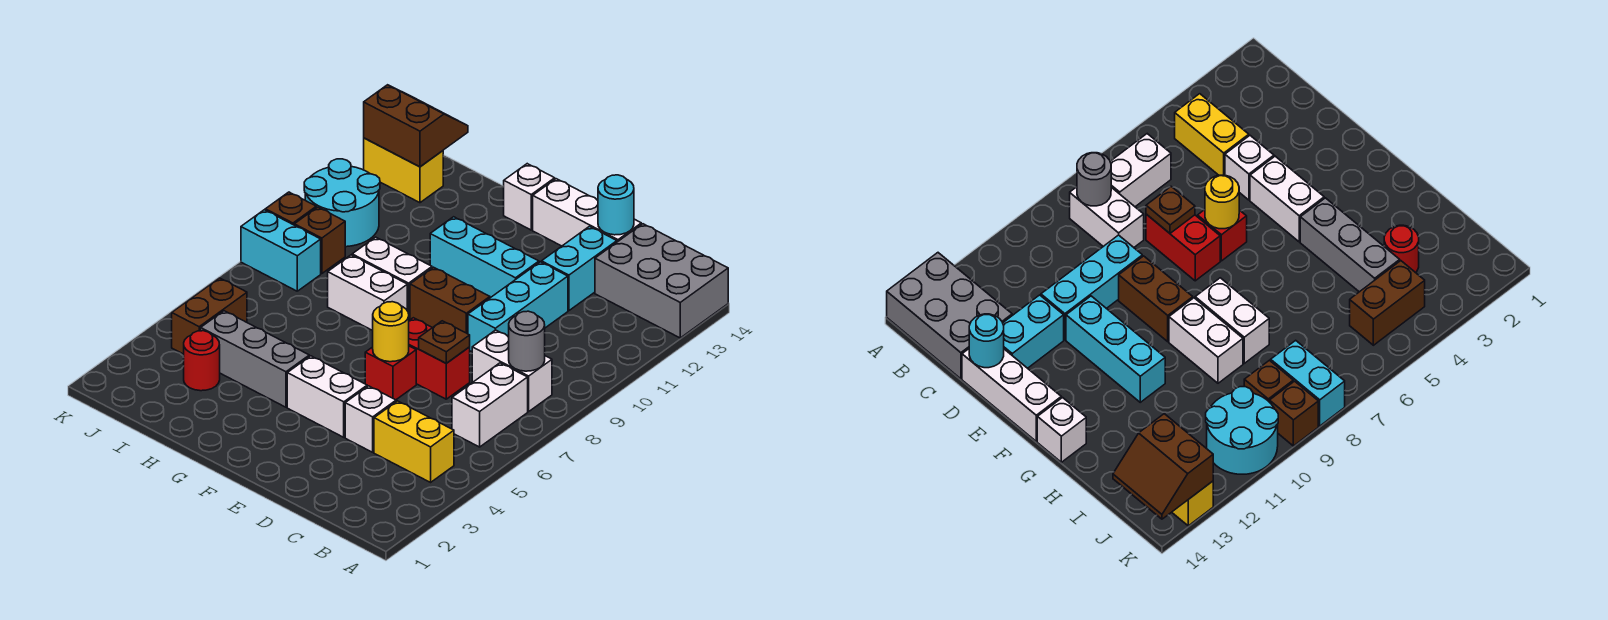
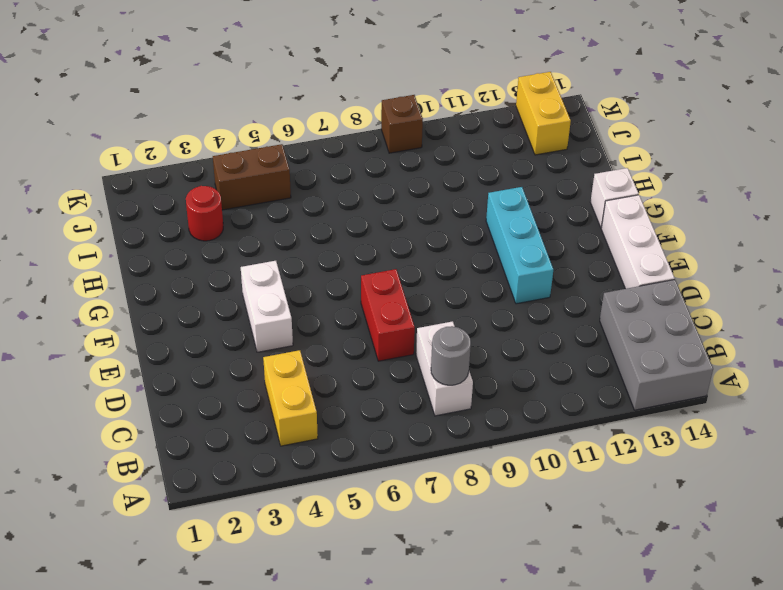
none -> white brick B6:B7 level 1
none -> white brick D4 level 1
none -> cyan brick D9:D11 level 1

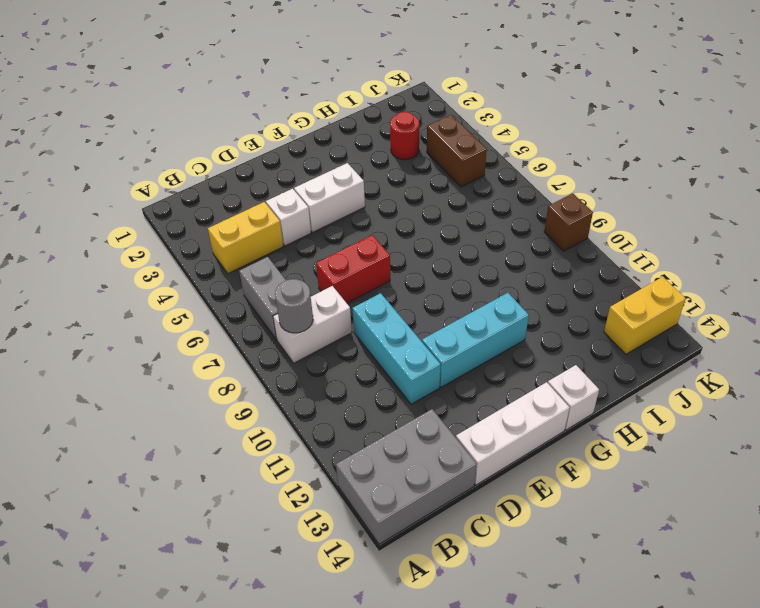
grey brick B6:B7 level 1 -> white brick B6:B7 level 1
none -> cyan brick D12:D13 level 1
none -> red brick E6 level 1
none -> brown brick E9:F9 level 1

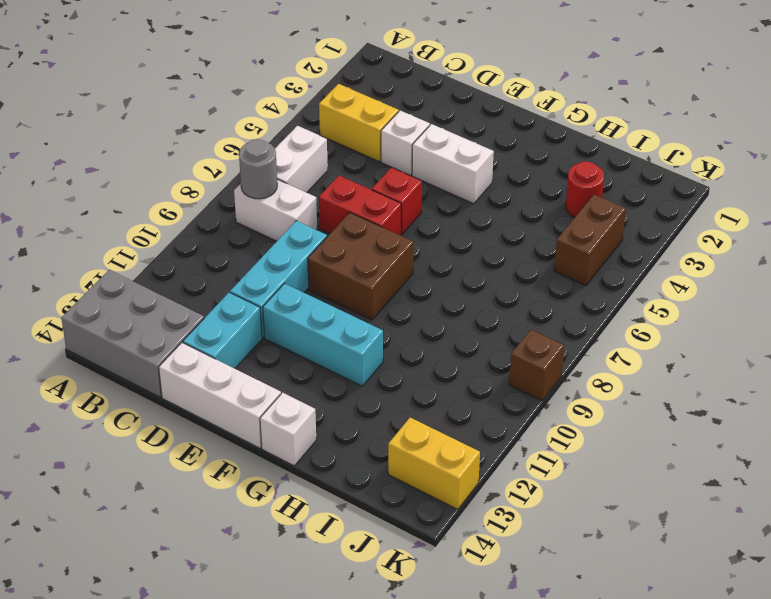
brown brick E8:F9 level 1 -> brown brick E9:F9 level 1
none -> grey brick G4:I4 level 1
none -> white brick G8:H8 level 1
none -> white brick G9:H9 level 1

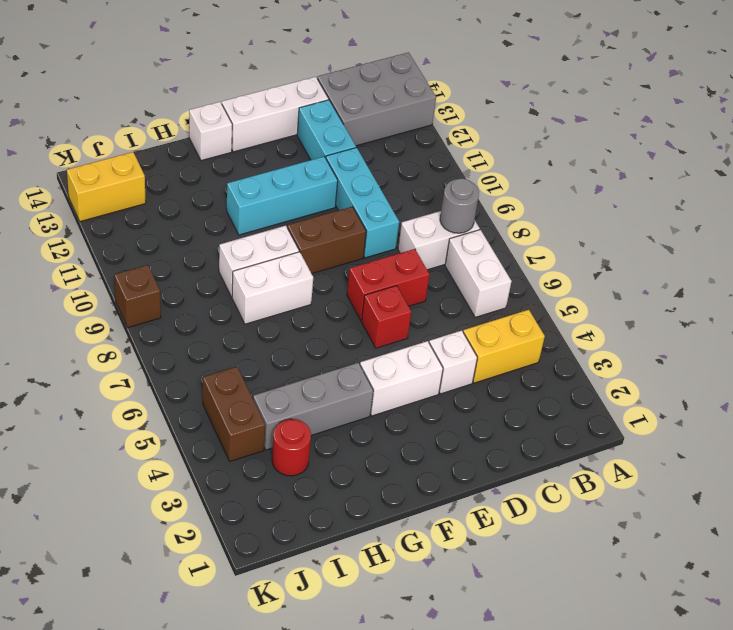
none -> cyan brick J8:K8 level 1
none -> brown brick J9 level 1
none -> cyan round brick J10:K11 level 1

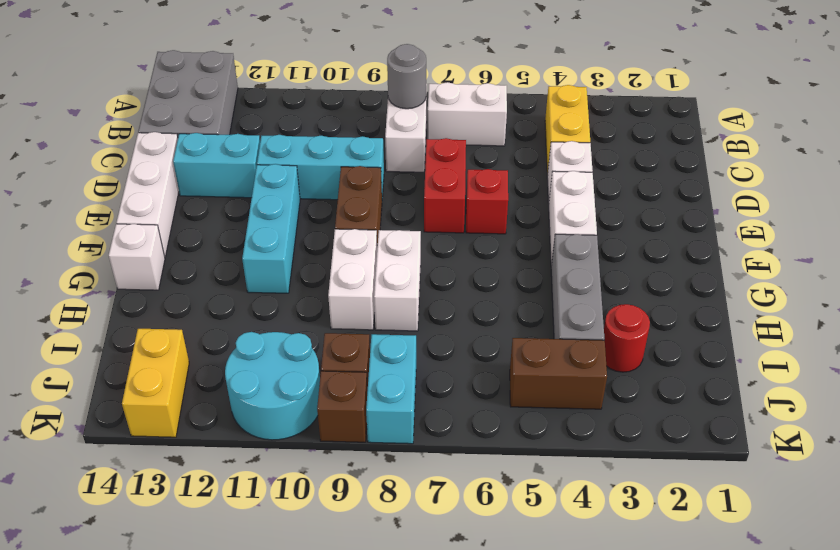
none -> brown plate D7 level 2
none -> cyan round brick D14 level 2
none -> yellow round brick E6 level 2

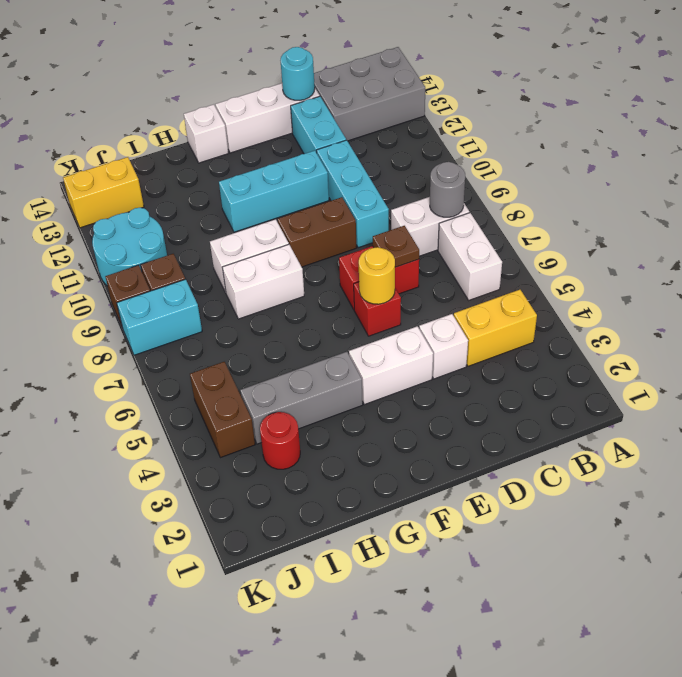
none -> brown slope J13:K14 level 2 top 13

